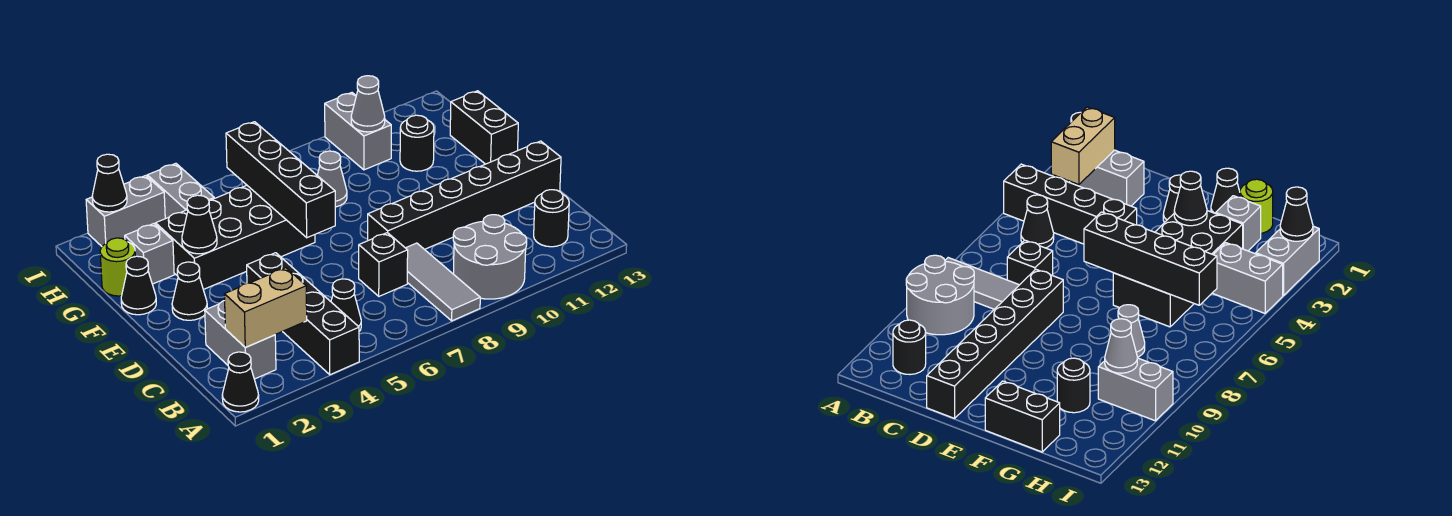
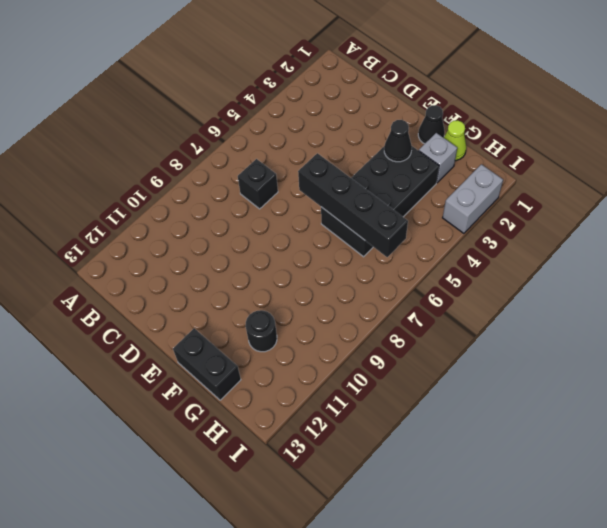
lime cone G1 level 1 -> lime round brick G1 level 1
none -> black cone A1 level 1
none -> black brick A4:D4 level 1
none -> grey tile A8:C8 level 1

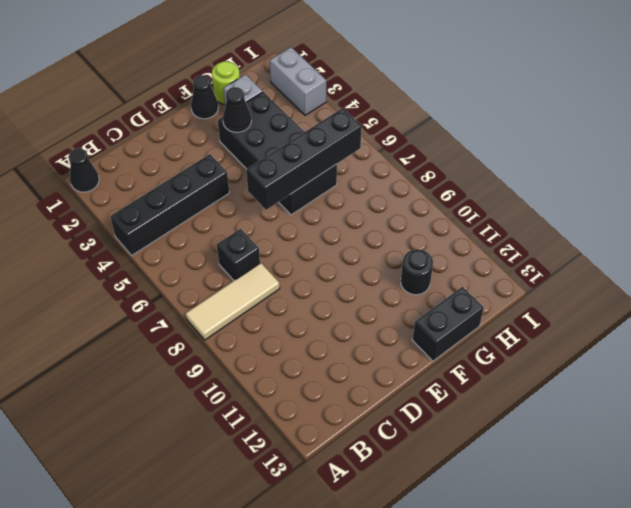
tan tile A8:C8 level 1 -> grey tile A8:C8 level 1
none -> grey round brick A9:B10 level 1
none -> grey brick B2:C2 level 1
none -> black cone B5 level 1

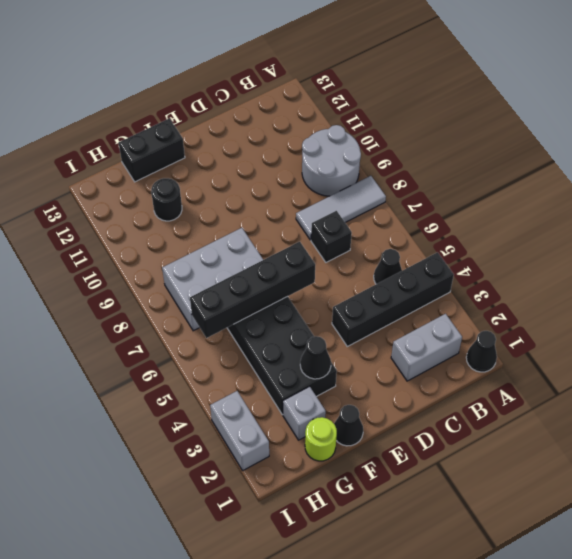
grey brick F7:H8 level 1 -> grey cone G8 level 1
none -> black round brick B12 level 1
none -> black brick D8:D13 level 1
none -> black cone E2 level 1

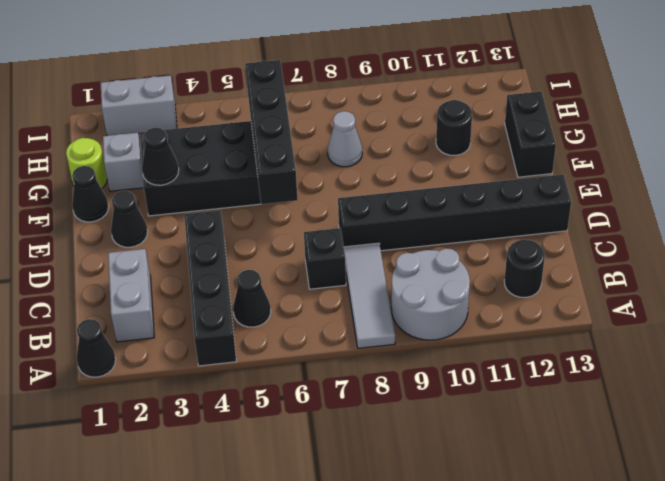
none -> grey brick H4:I4 level 1
none -> grey brick H10:I10 level 1
none -> tan brick B2:B3 level 2

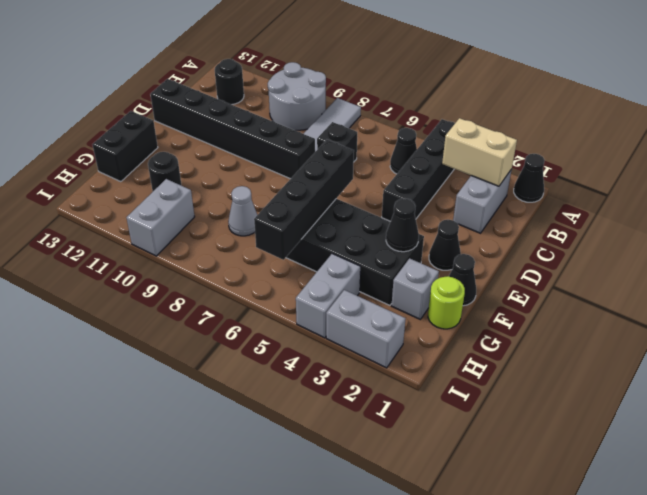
none -> grey cone H10 level 2
none -> black cone I2 level 2

